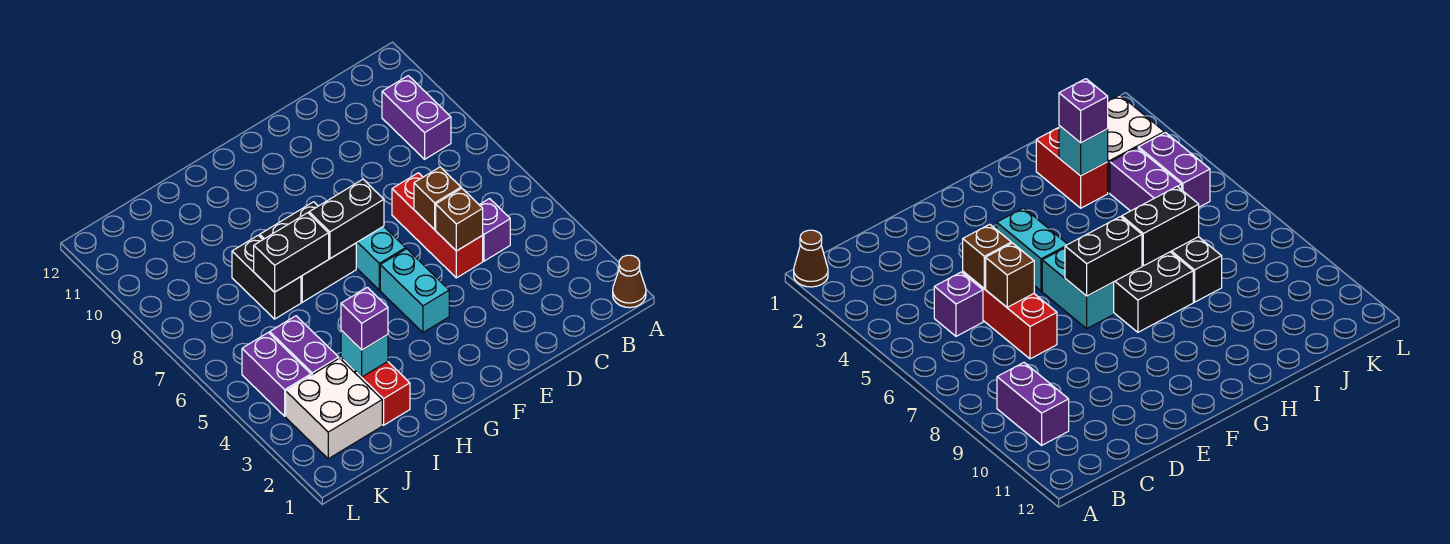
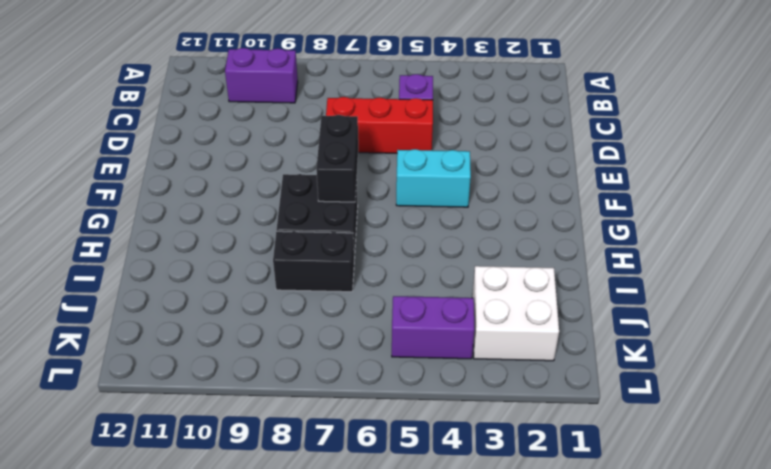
none -> brown cone A1 level 1
none -> cyan brick F6:F7 level 1
none -> red brick I2:I3 level 1

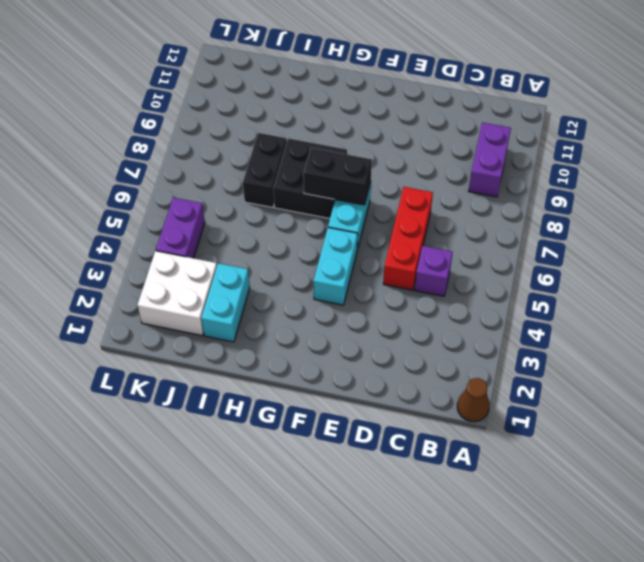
cyan brick I2:I3 level 1 -> red brick I2:I3 level 1
none -> purple brick J4:J5 level 1
none -> brown brick D5 level 2
none -> brown brick D6 level 2

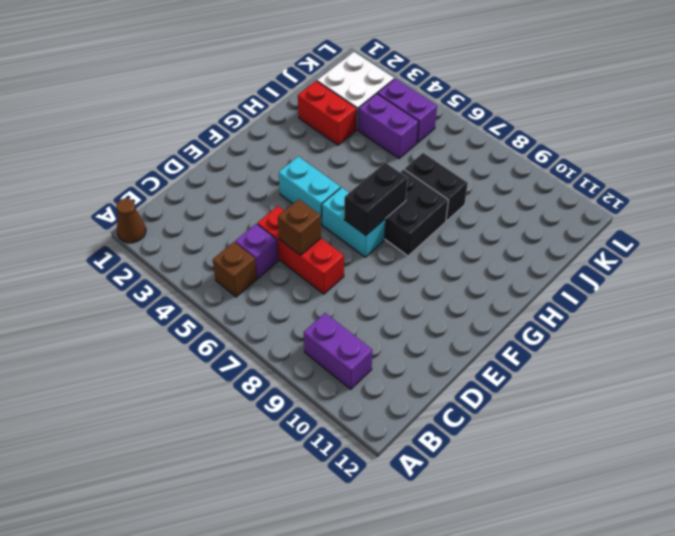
brown brick B5 level 1 -> brown brick D5 level 2
none -> black brick H7:I7 level 2
none -> cyan brick I3 level 2
none -> purple brick I3 level 3

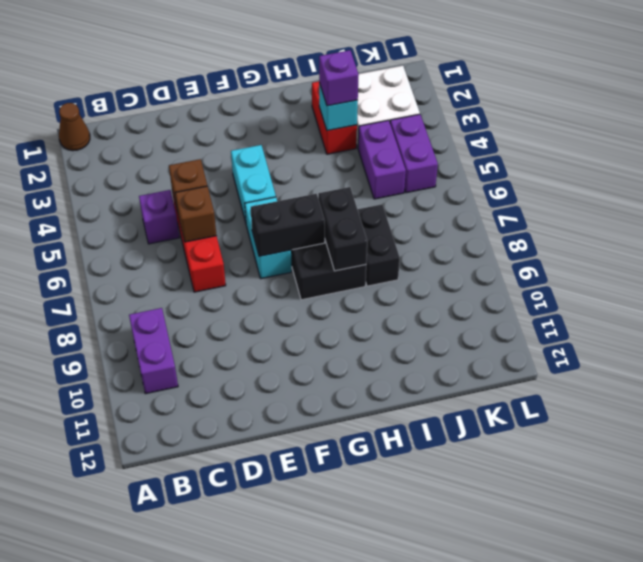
black brick H7:H8 level 2 -> black brick H7:I7 level 2

